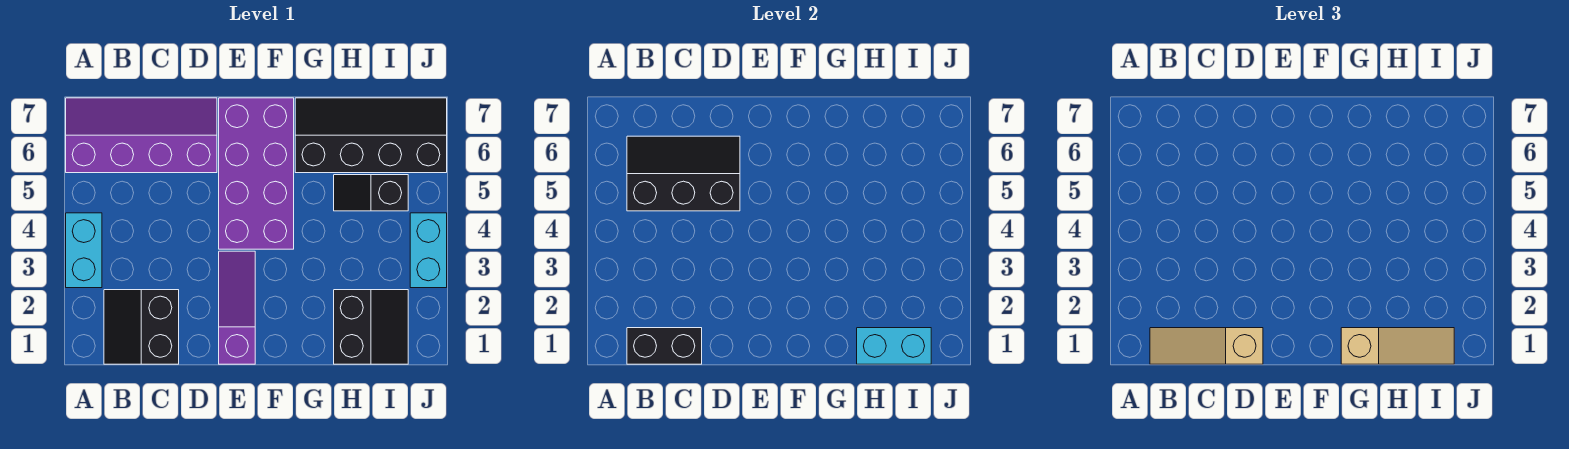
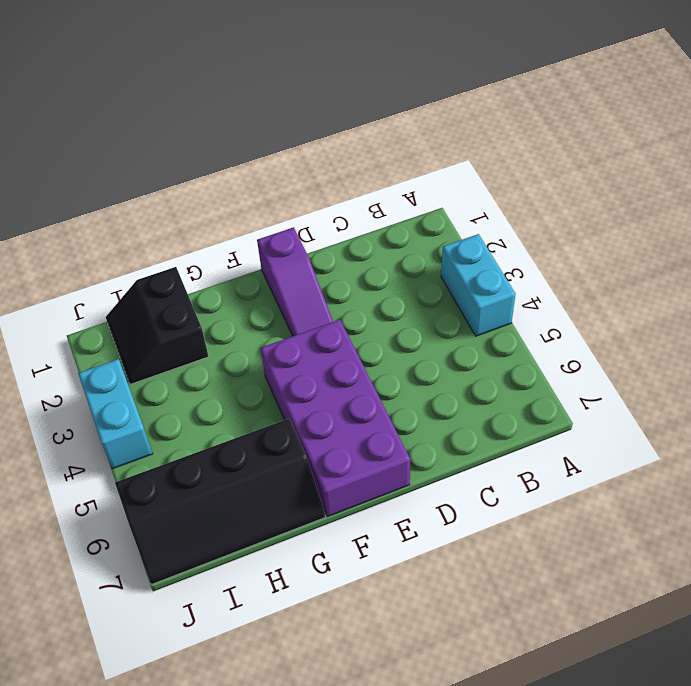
none -> purple slope A6:D7 level 1 top 6
none -> black slope B1:C2 level 1 top C
none -> black slope H5:I5 level 1 top I

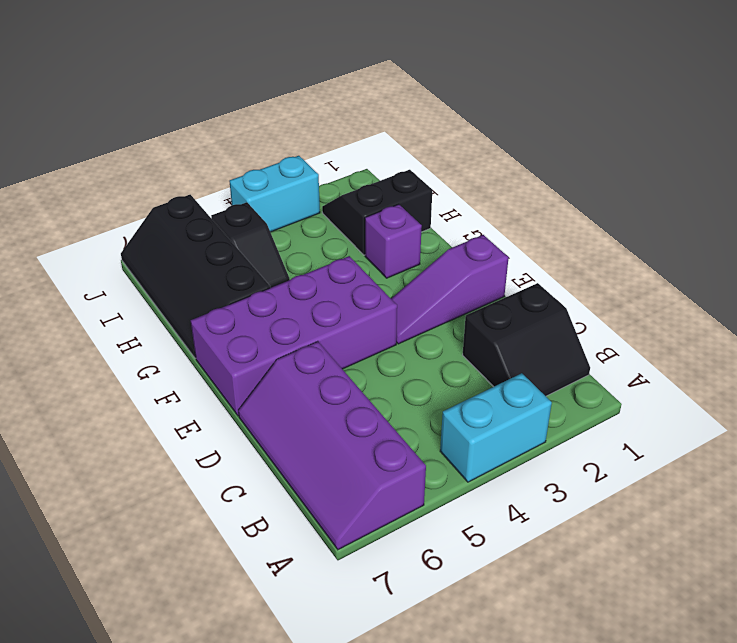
purple brick G2 level 1 -> none
none -> black brick B1:C1 level 2
none -> black slope B5:D6 level 2 top 5
none -> cyan brick H1:I1 level 2

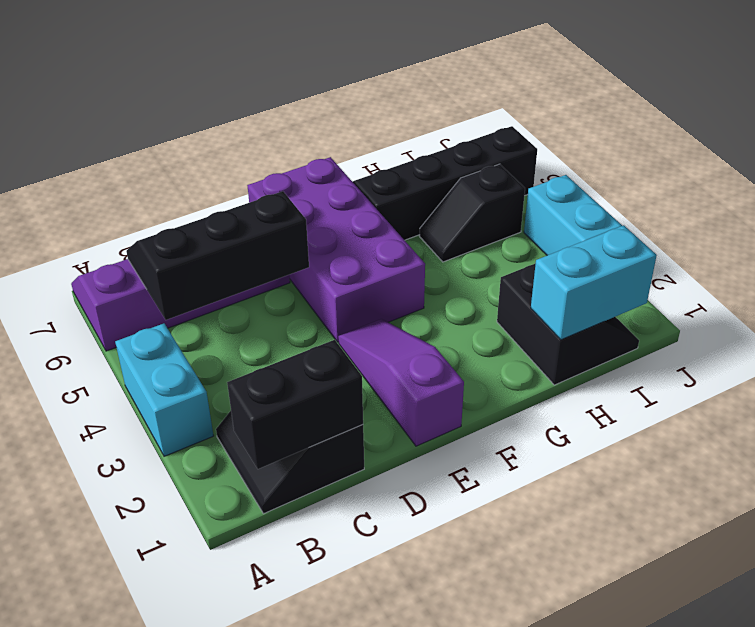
none -> tan slope B1:D1 level 3 top D
none -> tan slope G1:I1 level 3 top G

